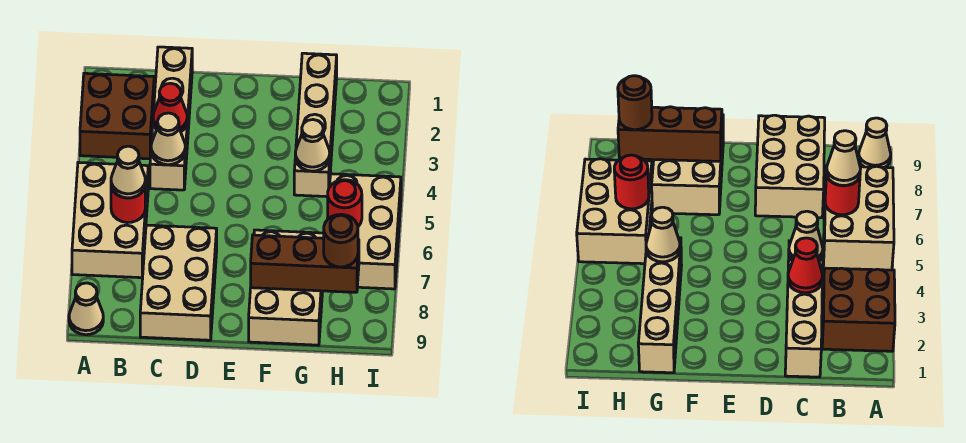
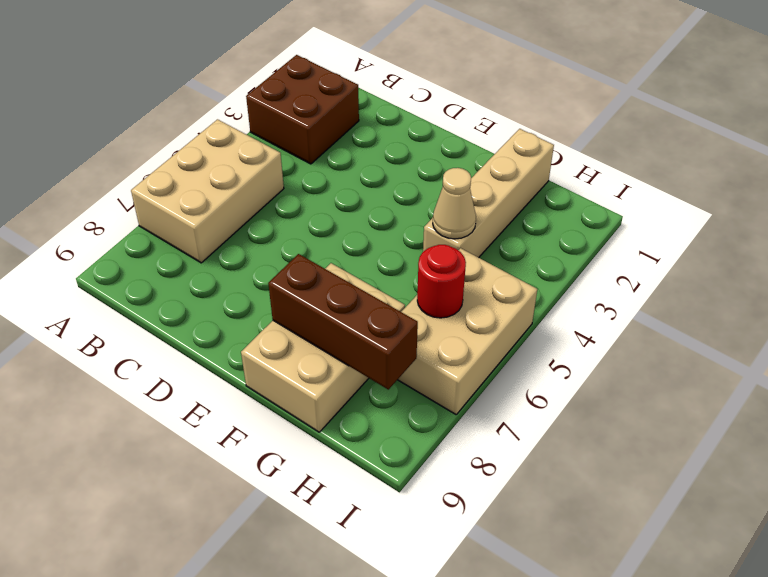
none -> tan cone A9 level 1
none -> tan brick C1:C4 level 1
none -> tan brick C7:D9 level 1

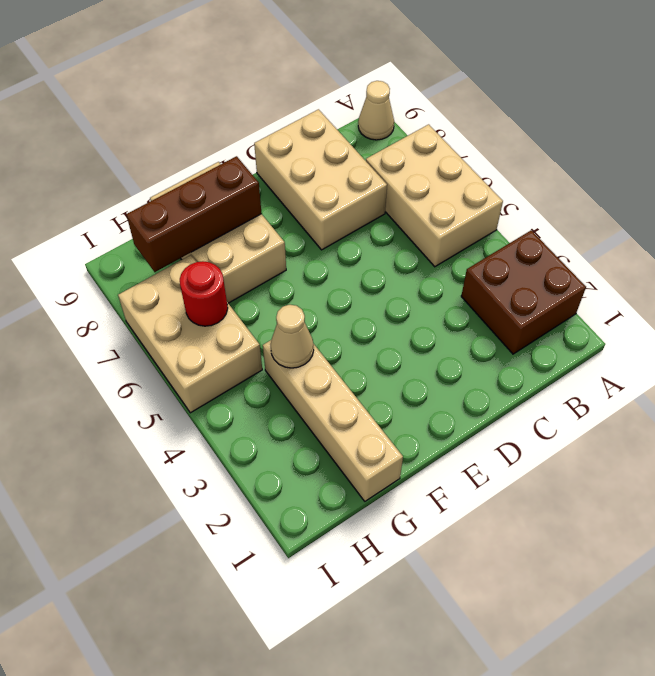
none -> tan brick C1:C4 level 1
none -> red round brick B6 level 2
none -> red cone C3 level 2

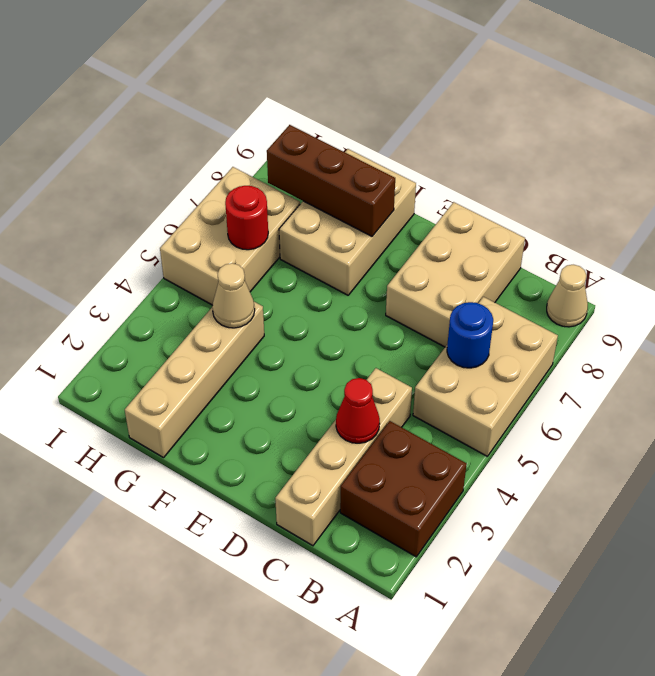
blue round brick B6 level 2 -> red round brick B6 level 2
none -> tan cone C4 level 2
none -> tan cone B6 level 3
none -> brown round brick H8 level 3

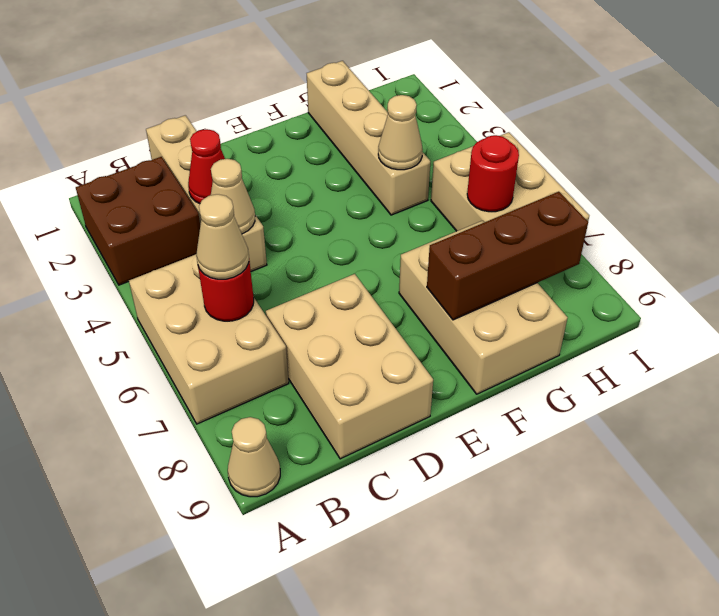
none -> brown round brick H8 level 3

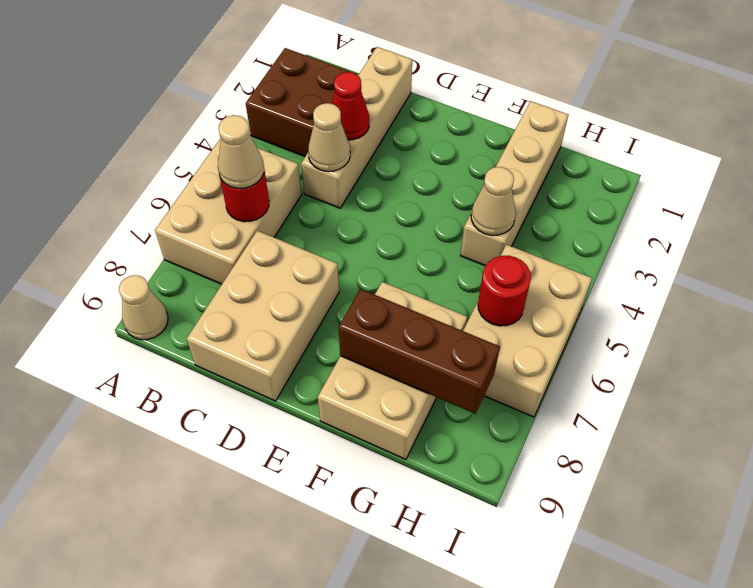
none -> brown round brick H8 level 3

